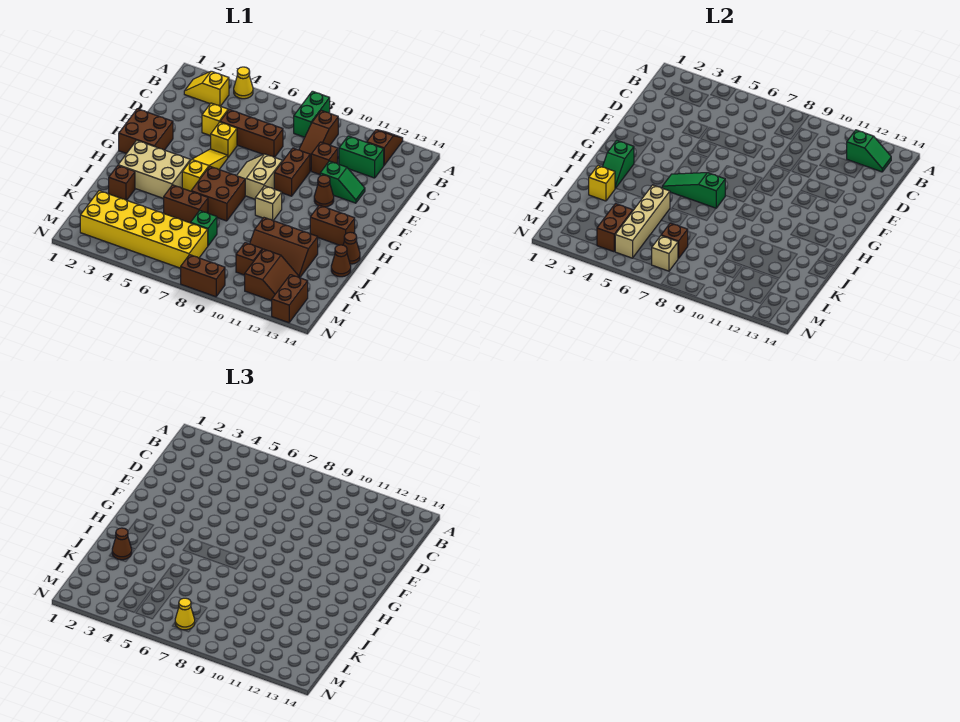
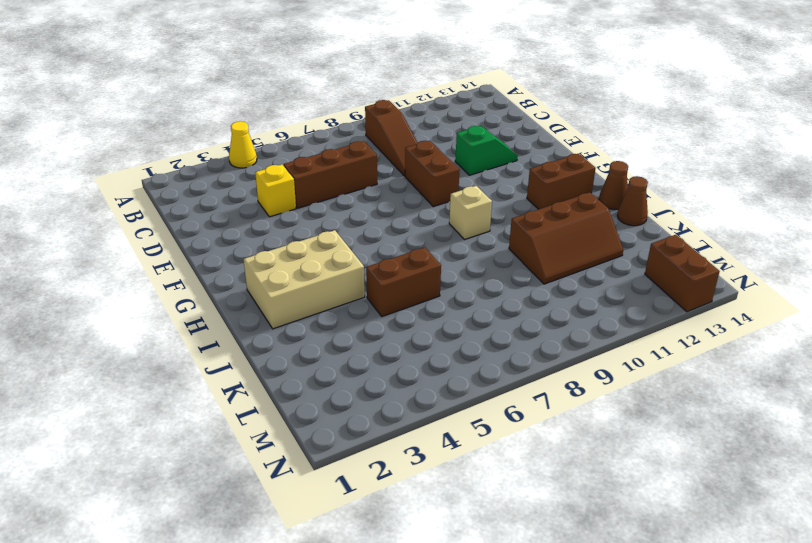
none -> green brick A8:B8 level 1
none -> brown slope A12:B12 level 1 top B
none -> yellow slope B2:B3 level 1 top 3
none -> green brick C11:C12 level 1

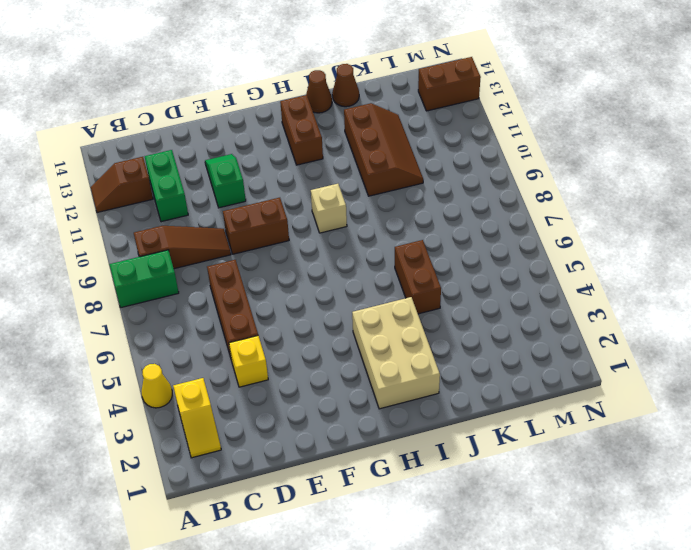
none -> brown brick D10 level 1
none -> yellow brick E5 level 1
none -> brown brick F1:G2 level 1
none -> yellow slope F5:H5 level 1 top H

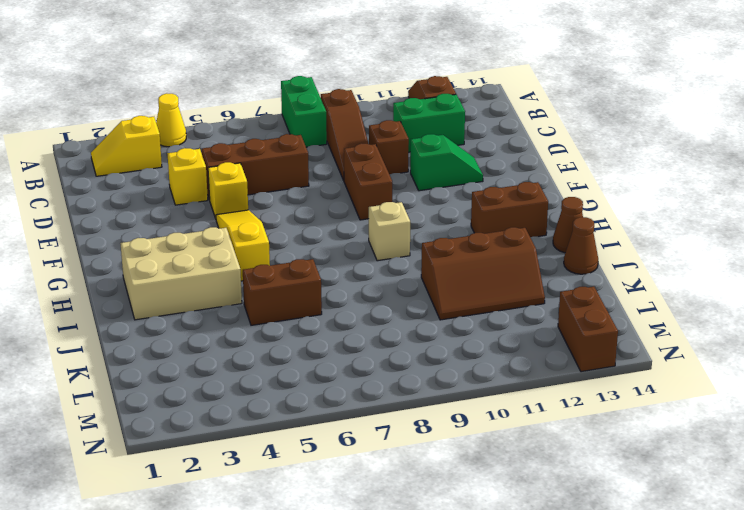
none -> brown brick F1:G2 level 1
none -> tan slope F7:G8 level 1 top 8
none -> brown cone F11 level 1
none -> brown brick H6:I7 level 1

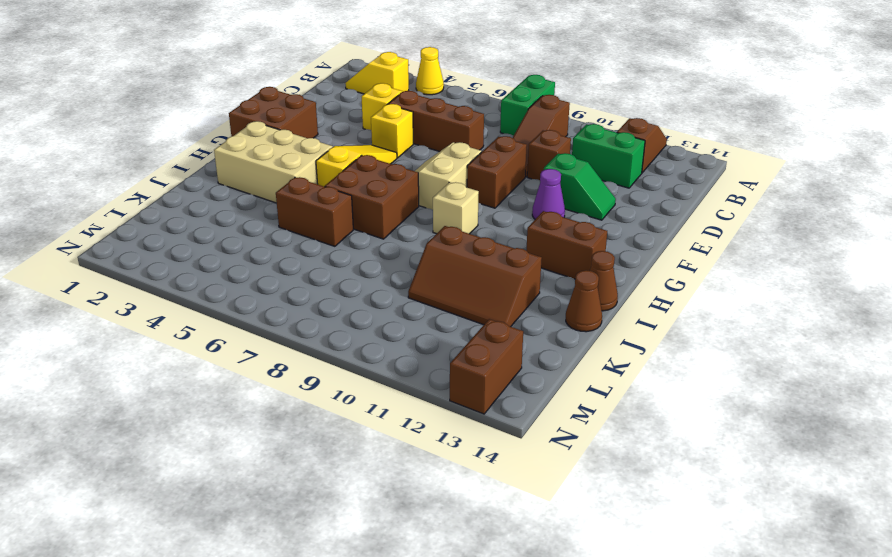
purple cone F11 level 1 -> brown cone F11 level 1
none -> brown brick J2 level 1
none -> green brick K7 level 1
none -> yellow brick L2:M7 level 1
none -> brown brick L10 level 1

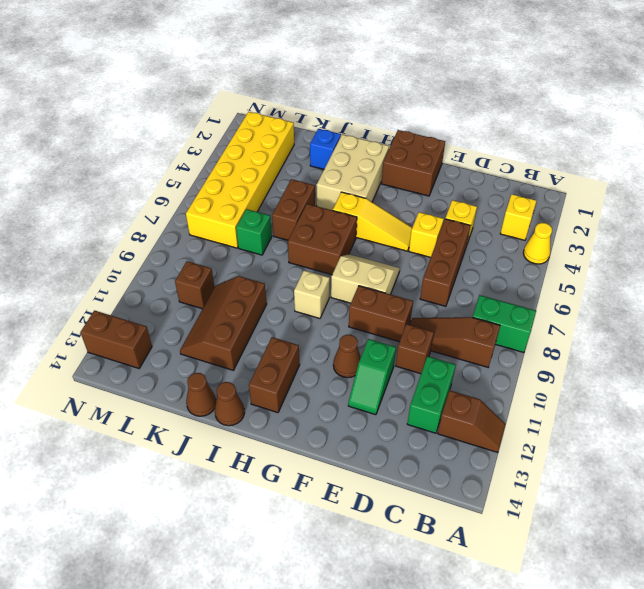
blue brick J2 level 1 -> brown brick J2 level 1
none -> brown slope L11:M12 level 1 top 11
none -> brown brick N8:N9 level 1
none -> green slope B12:B13 level 2 top 12
none -> green slope H2:I2 level 2 top H

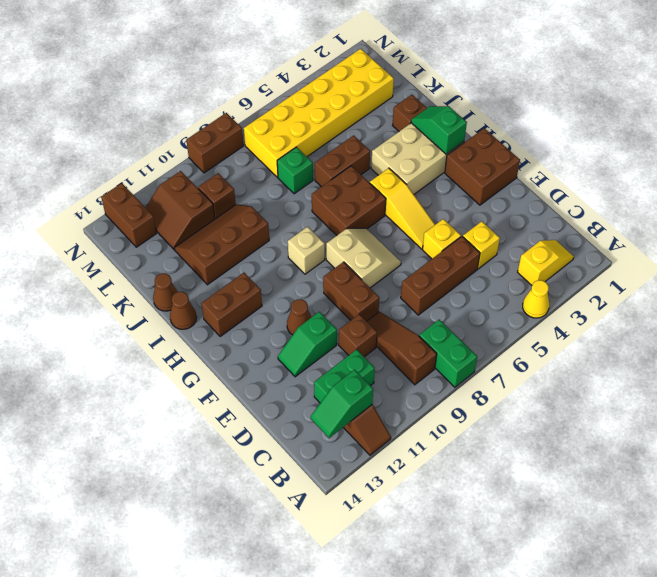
none -> green slope H5:H7 level 2 top 7
none -> yellow brick J2 level 2
none -> tan brick J5:M5 level 2
none -> brown brick L4:M4 level 2

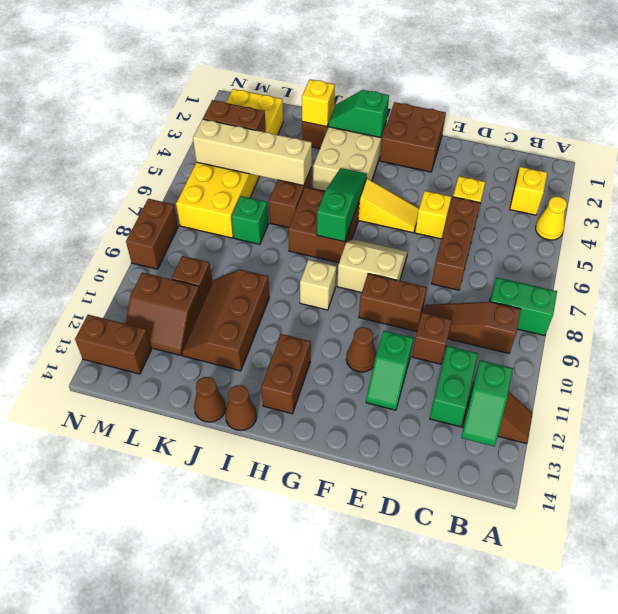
none -> brown brick L7 level 2
none -> tan brick M7 level 2
none -> brown cone J2 level 3
none -> yellow cone M7 level 3

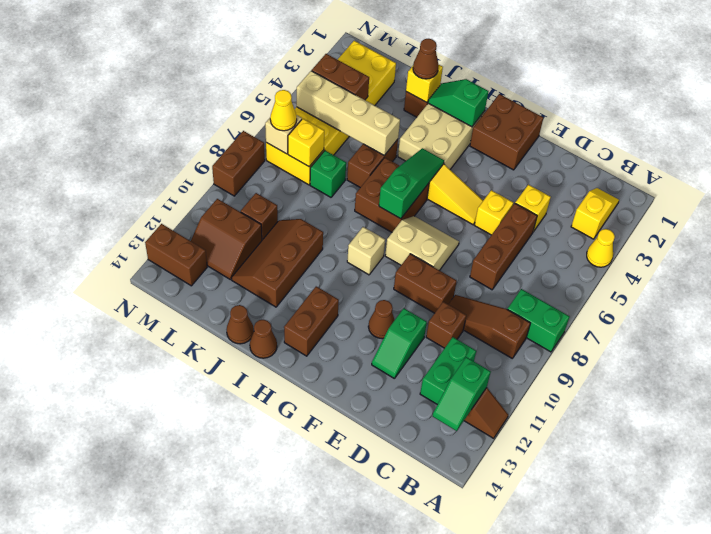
yellow brick L7 level 2 -> brown brick L7 level 2

